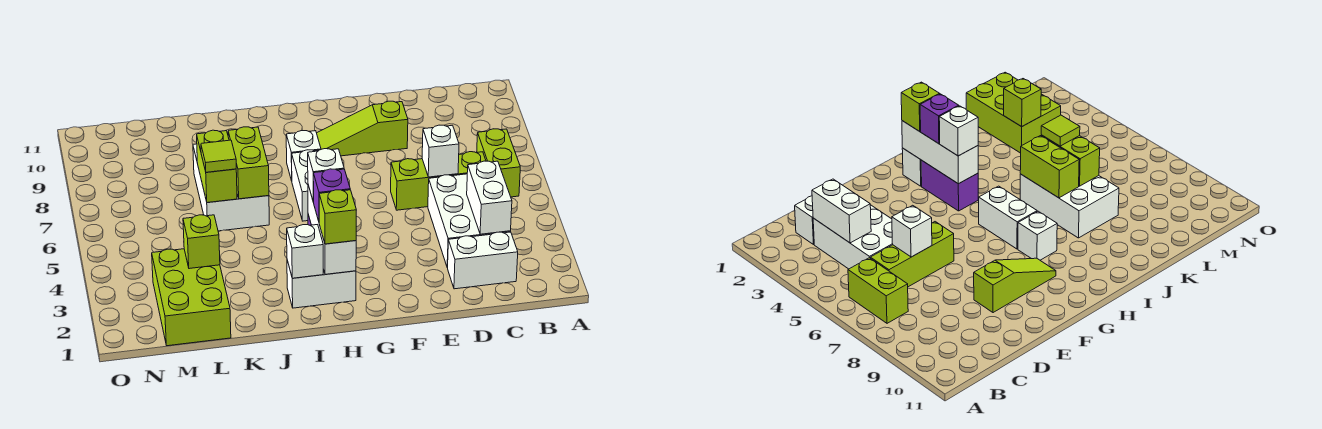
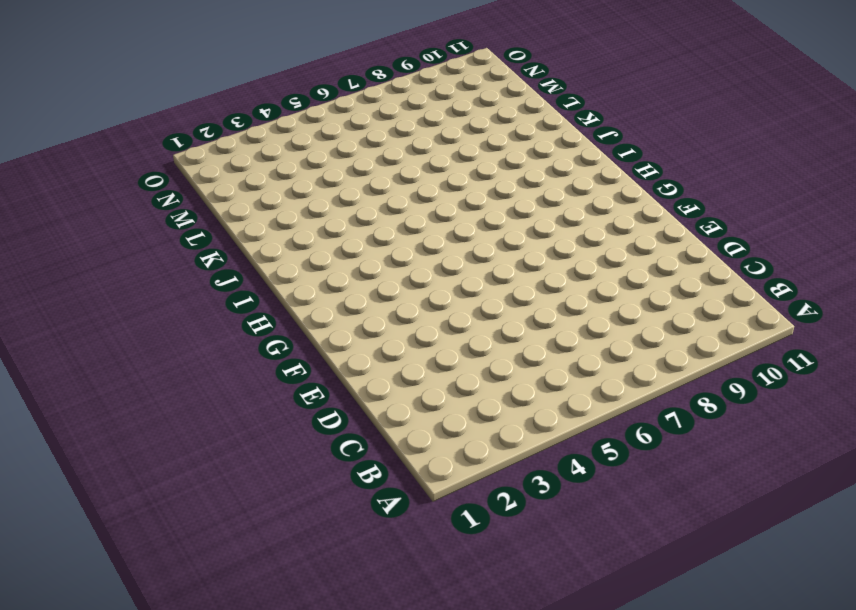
none -> lime brick B6:B7 level 1
none -> white brick C2:D2 level 1
none -> white brick C3:D5 level 1

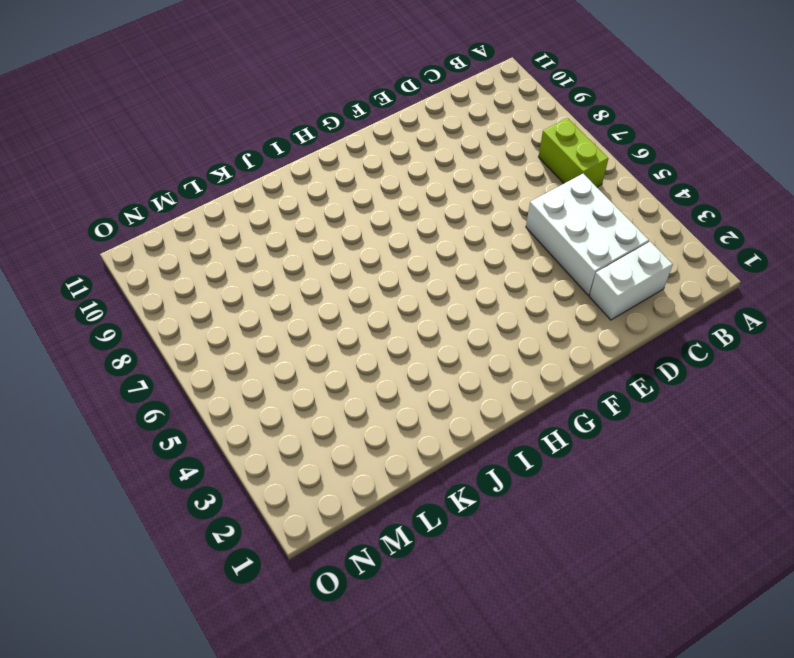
none -> lime brick C6:E6 level 1
none -> lime slope E9:G9 level 1 top E
none -> white brick H2:I2 level 1

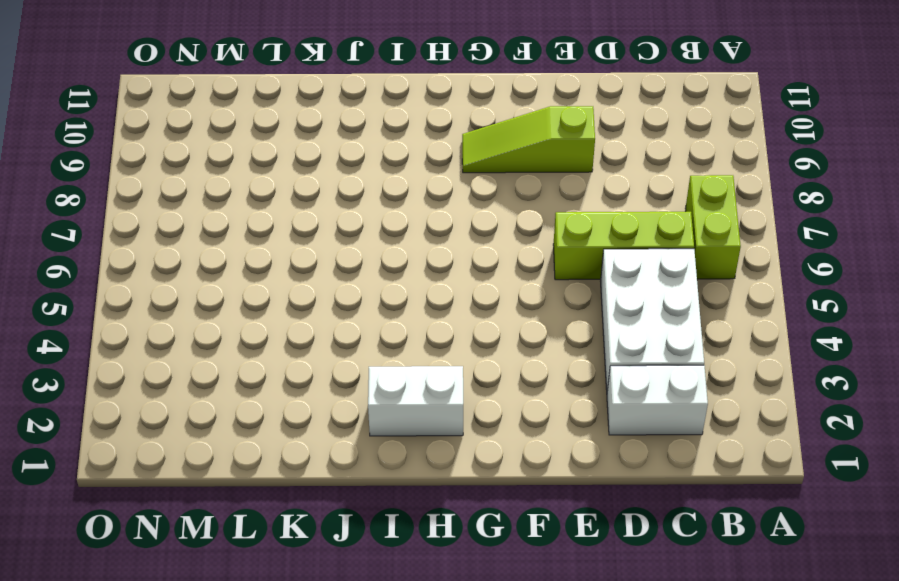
none -> purple brick H3:H4 level 1
none -> white brick H6:H7 level 1
none -> white brick H8 level 1

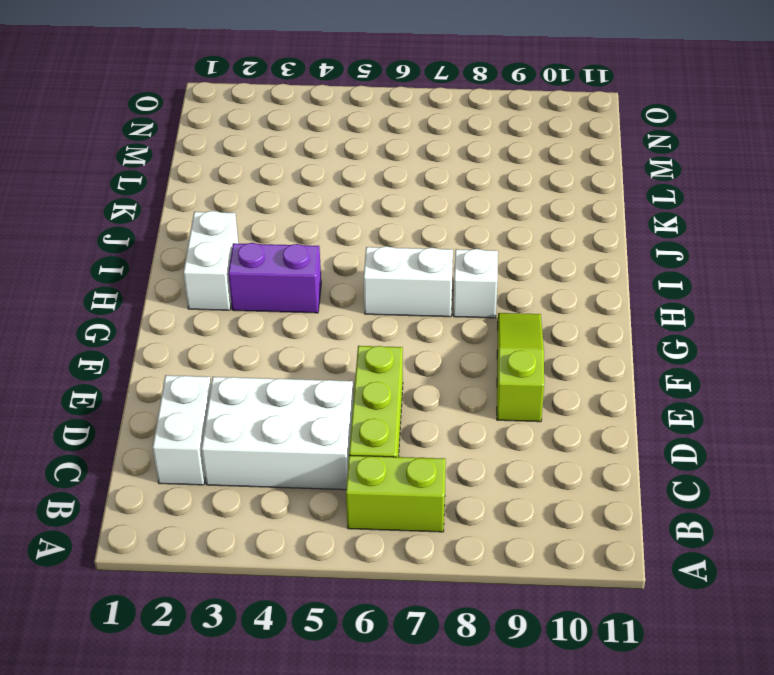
none -> white brick J6:K8 level 1
none -> lime brick L1:M3 level 1
none -> white brick C3:C4 level 2

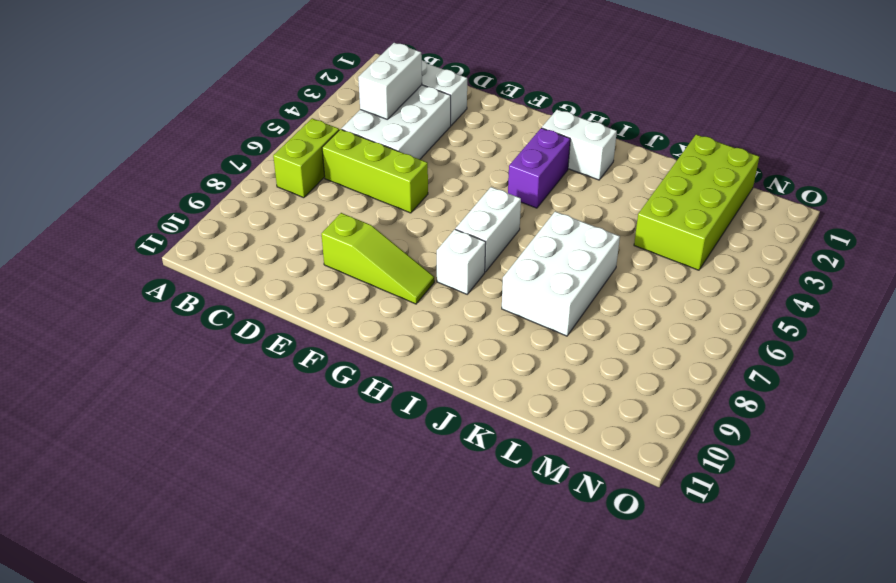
lime brick L1:M4 level 1 -> lime brick L1:M3 level 1
none -> white brick D6 level 2
none -> white brick H2:H4 level 2
none -> white brick I2 level 2

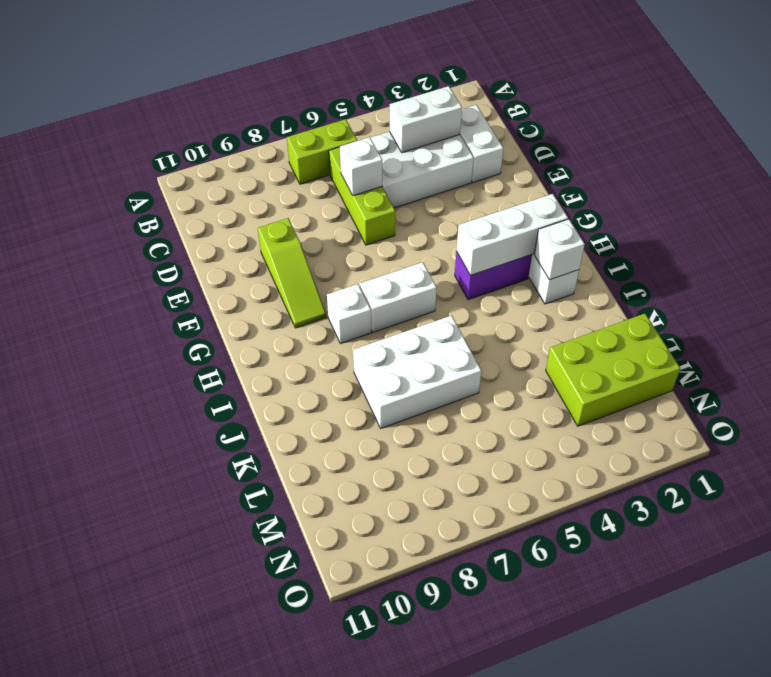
none -> lime brick J6:J7 level 2
none -> lime brick K6:K7 level 2
none -> lime brick L3 level 2

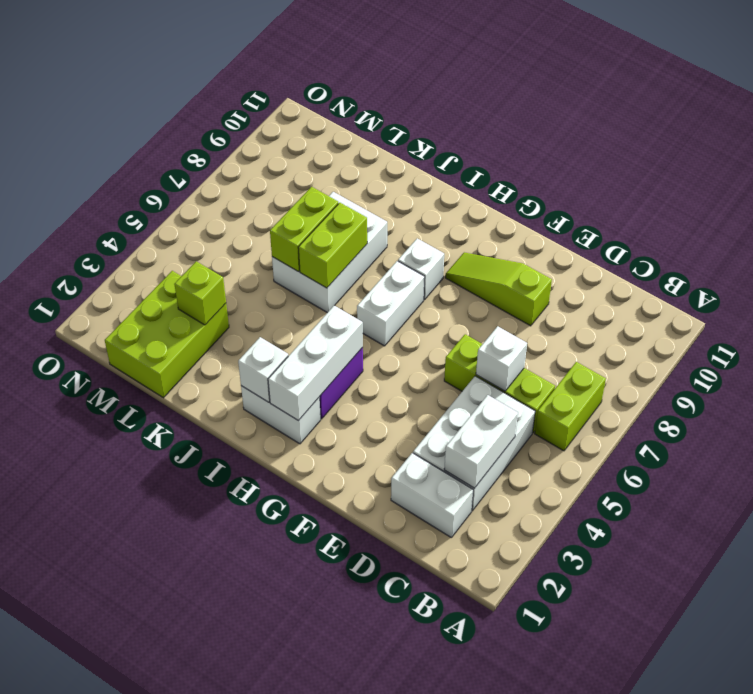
none -> lime brick H2 level 3
none -> purple brick H3 level 3
none -> white brick H4 level 3

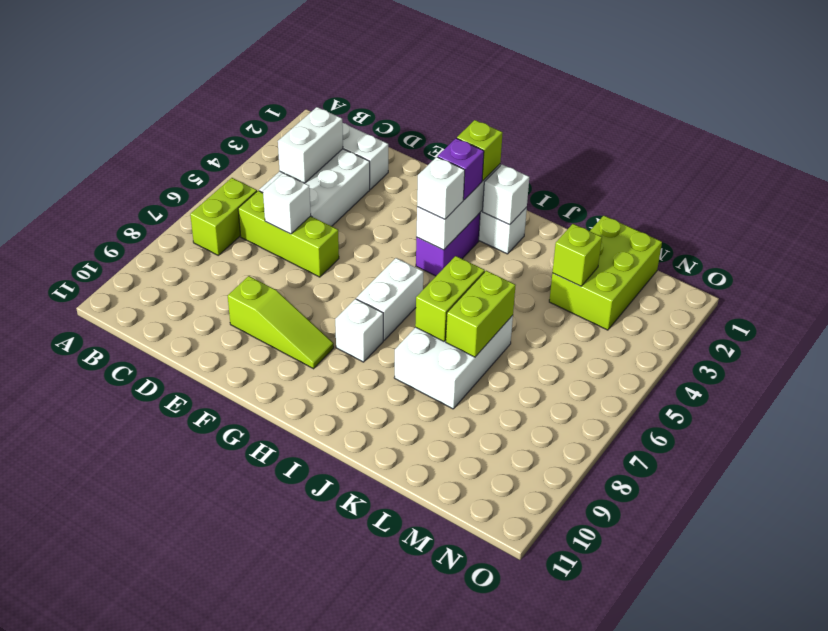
none -> lime tile K6 level 3

